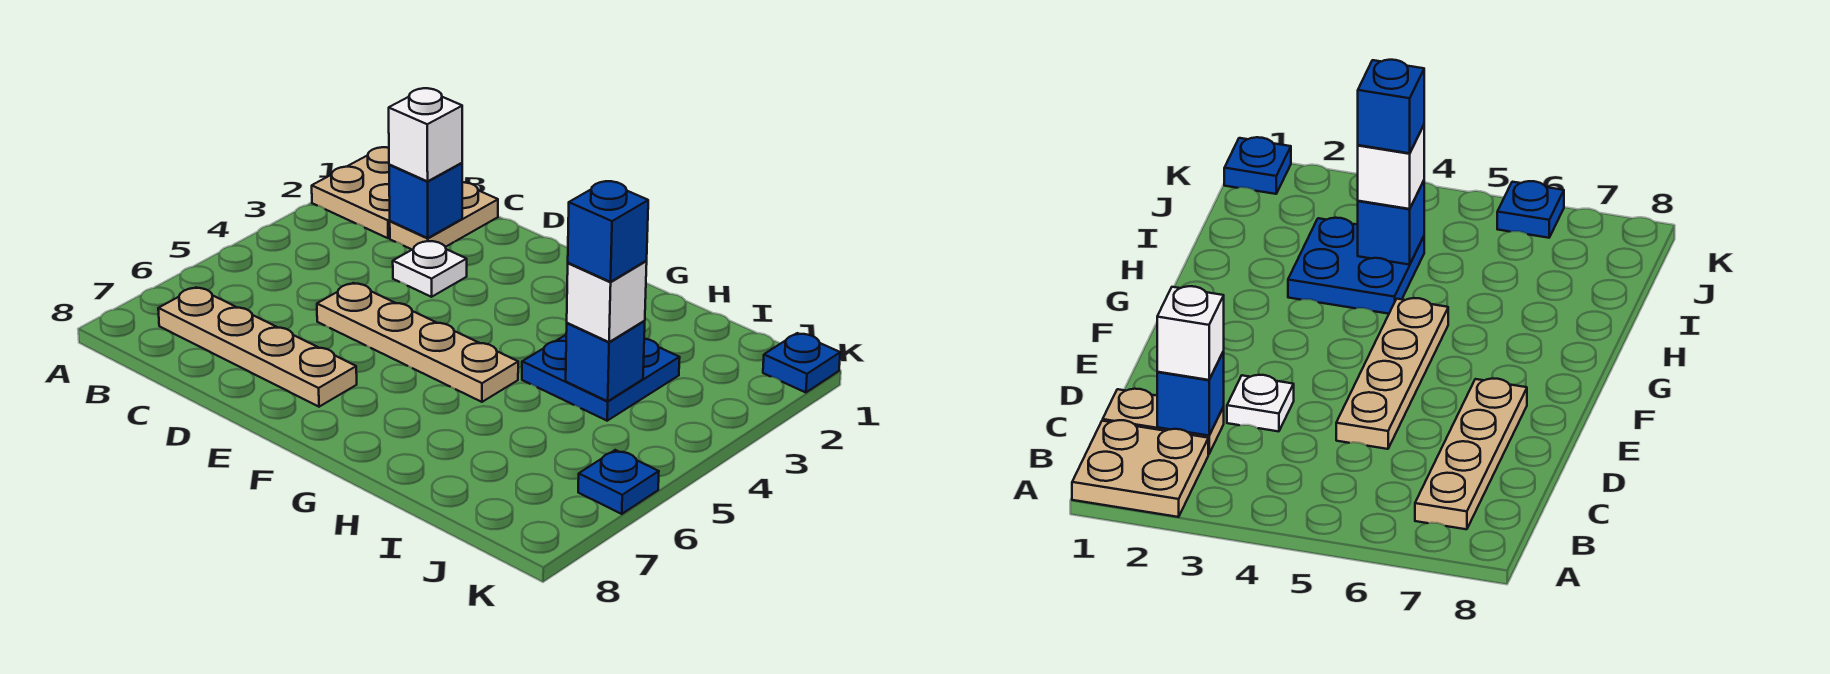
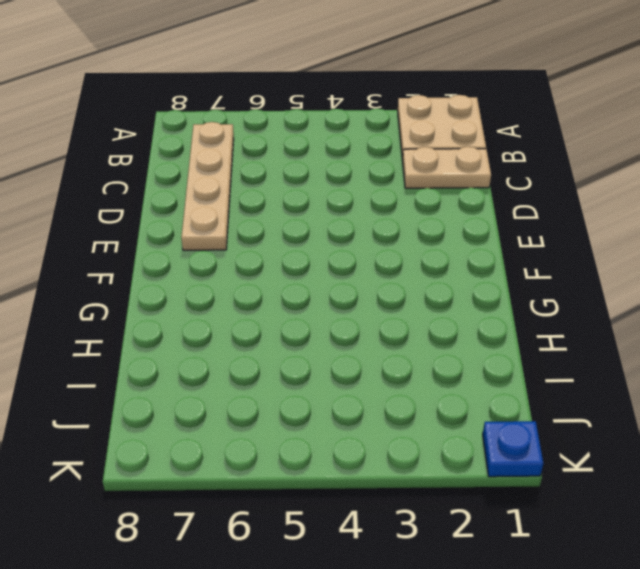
none -> white plate D3 level 1
none -> tan plate D5:G5 level 1
none -> blue plate H3:I4 level 1

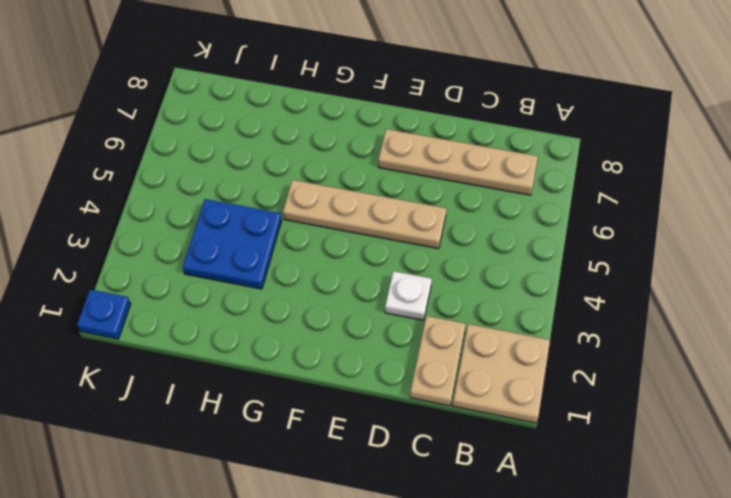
none -> blue plate K6 level 1
none -> blue brick C2 level 2
none -> blue brick I4 level 2

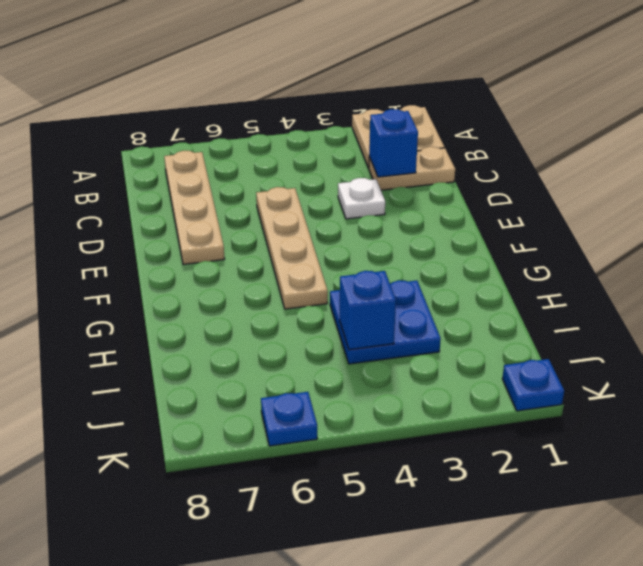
none -> white brick C2 level 3
none -> white brick I4 level 3
none -> blue brick I4 level 4

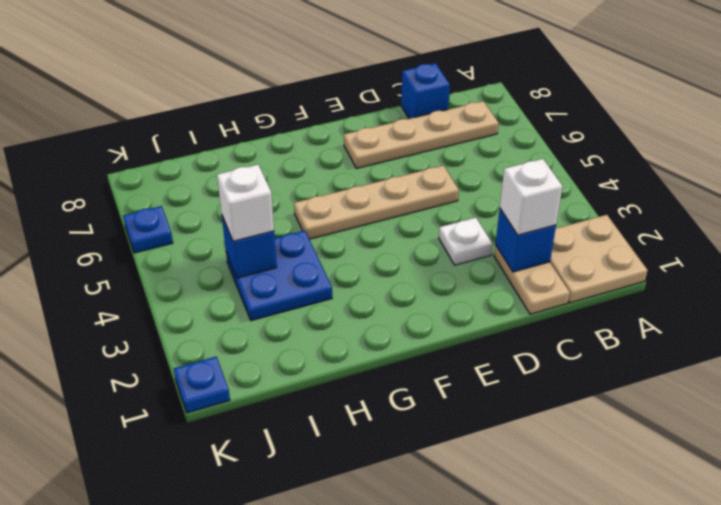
blue brick C8 level 1 -> blue brick I4 level 4

